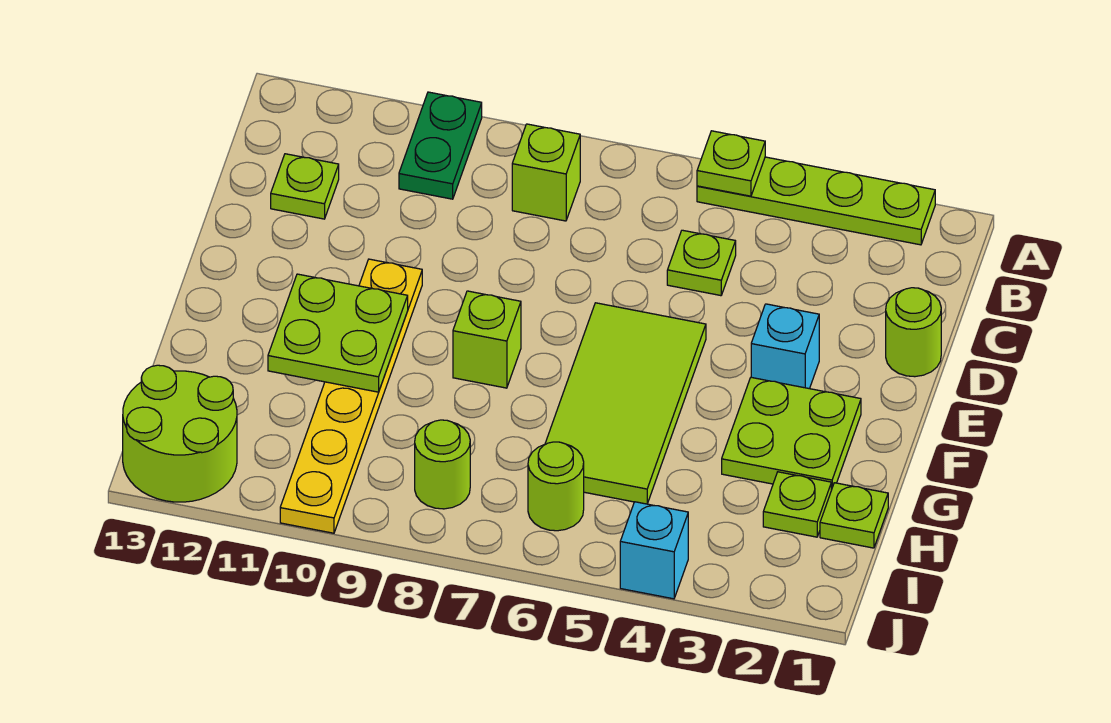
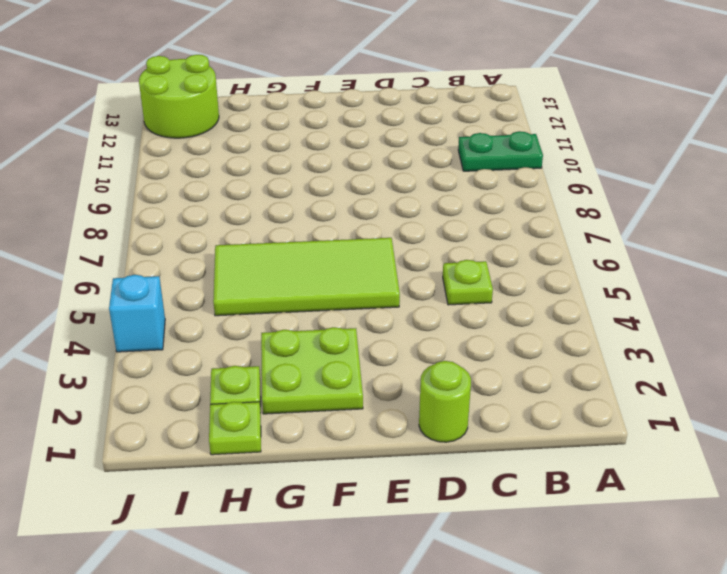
none -> lime plate A2:A5 level 1
none -> lime brick B8 level 1
none -> lime plate C12 level 1

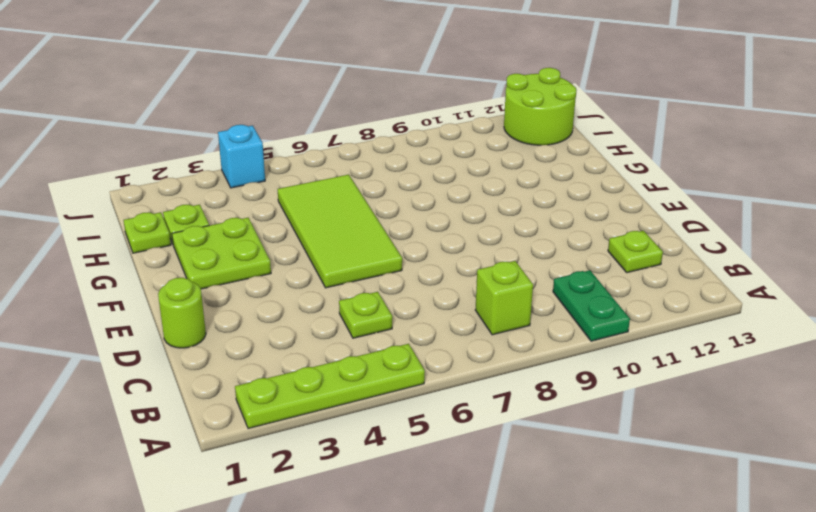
none -> cyan brick E3 level 1
none -> yellow plate E10:J10 level 1
none -> lime brick F8 level 1

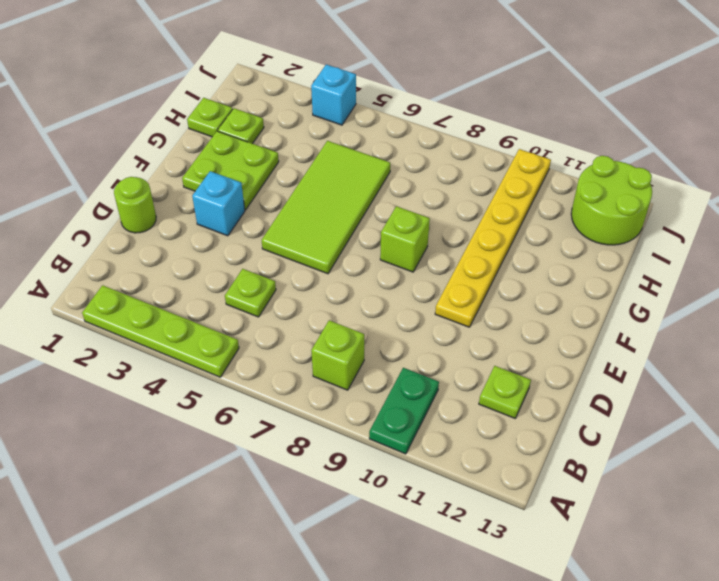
none -> lime round brick I6 level 1
none -> lime round brick I8 level 1
none -> lime plate A5 level 2

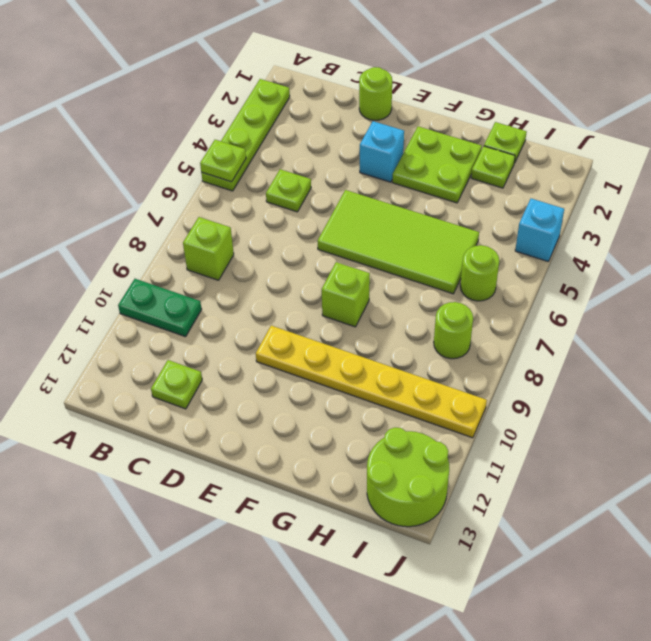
none -> lime plate F10:G11 level 2

